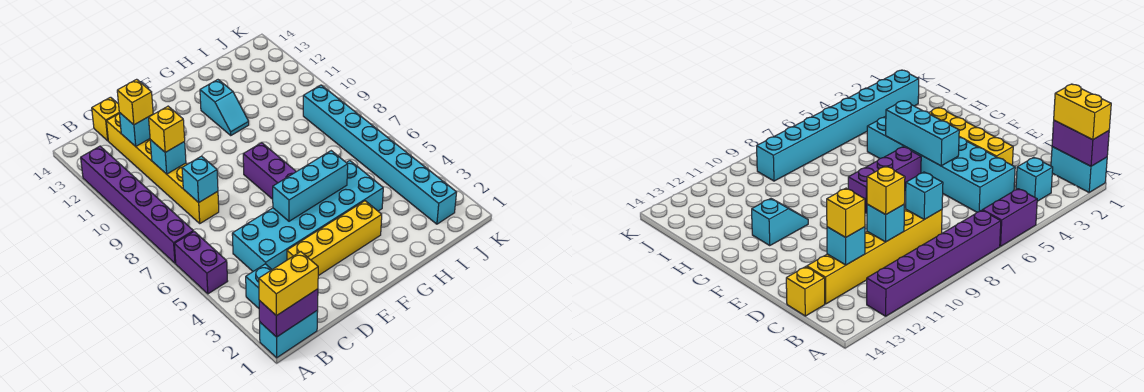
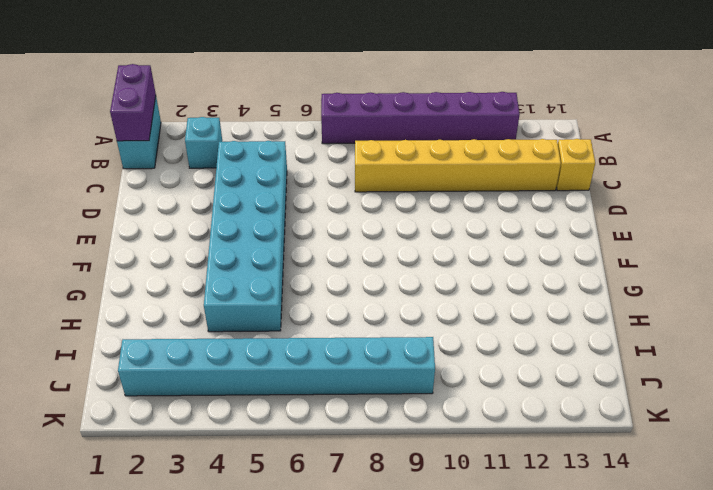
none -> purple brick A5:A6 level 1
none -> yellow brick D3:G3 level 1
none -> purple brick F6:F8 level 1

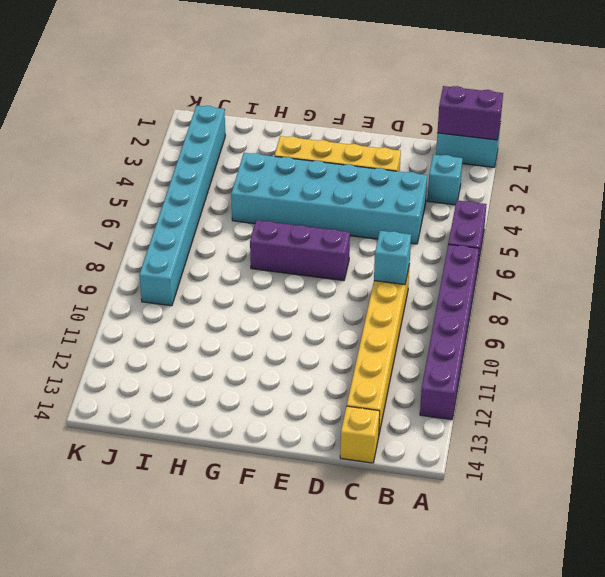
purple brick E7:G7 level 1 -> purple brick F6:F8 level 1
none -> cyan slope G11:G12 level 1 top 12
none -> cyan brick C10 level 2
none -> cyan brick C12 level 2

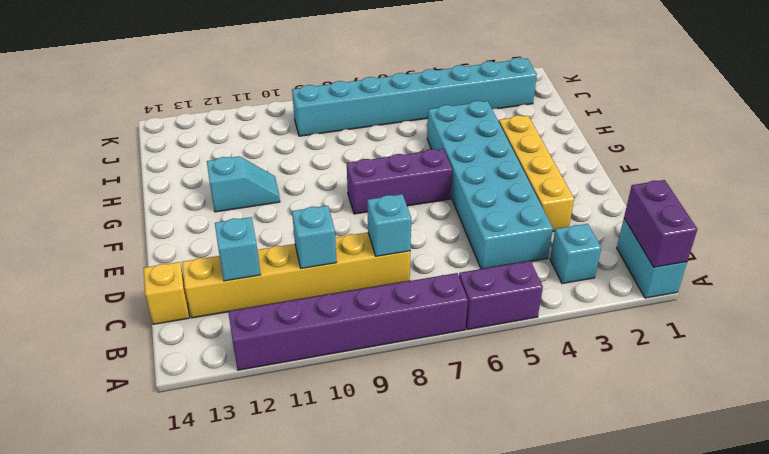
none -> cyan brick E5:G5 level 2
none -> yellow brick A1:B1 level 3
none -> yellow brick C10 level 3

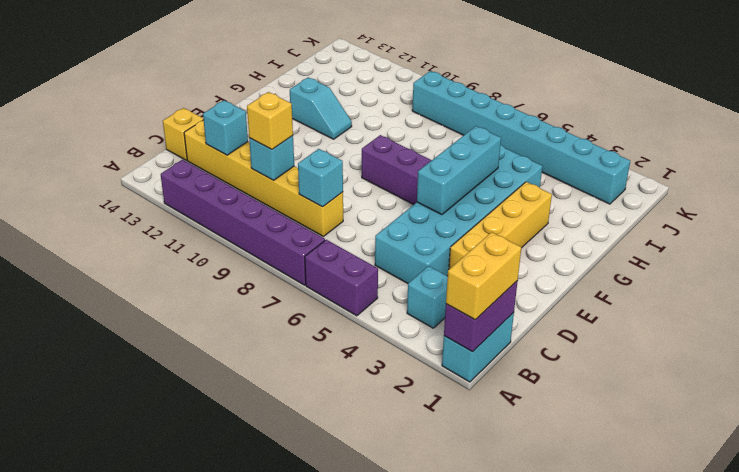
none -> yellow brick C12 level 3

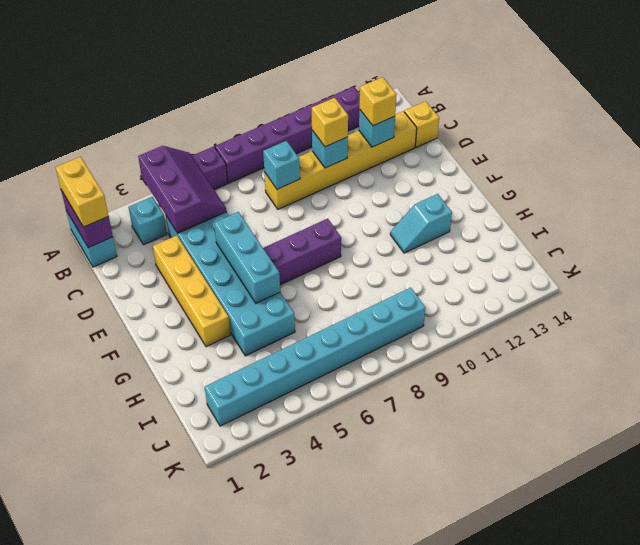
purple slope A4:C5 level 2 top 4 -> none

